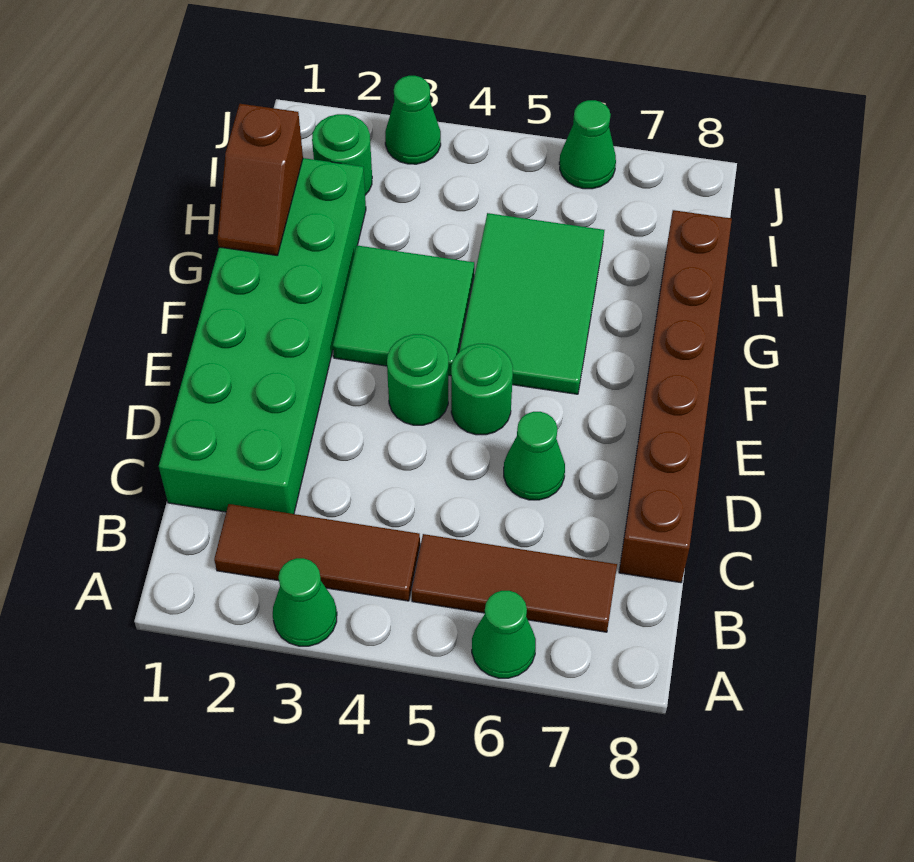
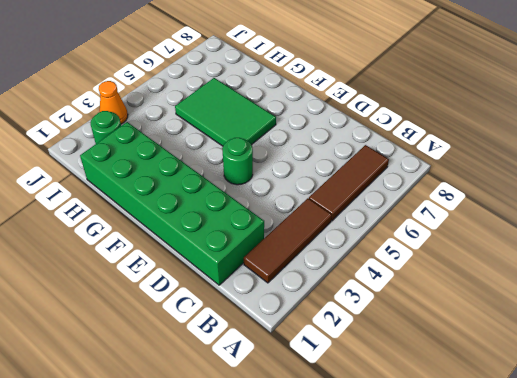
orange cone J3 level 1 -> green cone J3 level 1
none -> green cone A3 level 1
none -> green cone A6 level 1
none -> brown brick C8:H8 level 1

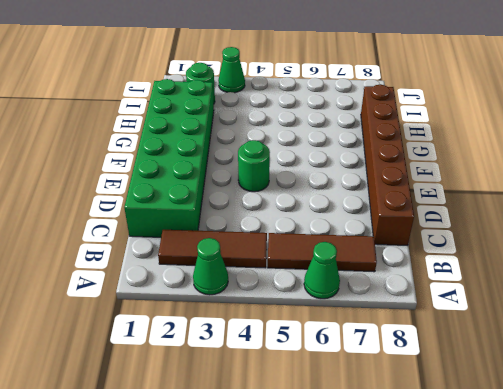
none -> green cone D6 level 1
none -> green round brick E5 level 1
none -> green tile F3:G4 level 1

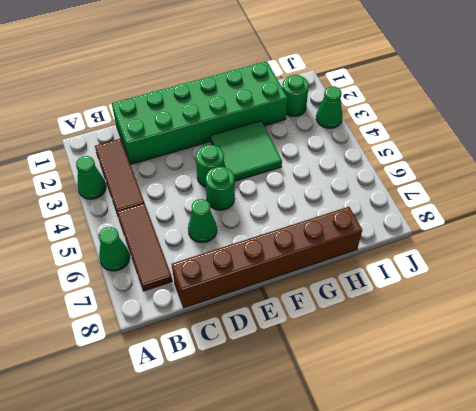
none -> green tile F5:H6 level 1
none -> green cone J6 level 1
none -> brown slope G1:H1 level 2 top H

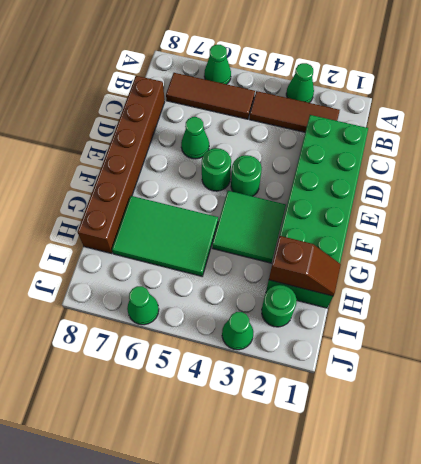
green tile G5:H7 level 1 -> green tile F5:H6 level 1
brown slope H1:H2 level 2 top 2 -> brown slope G1:H1 level 2 top H

